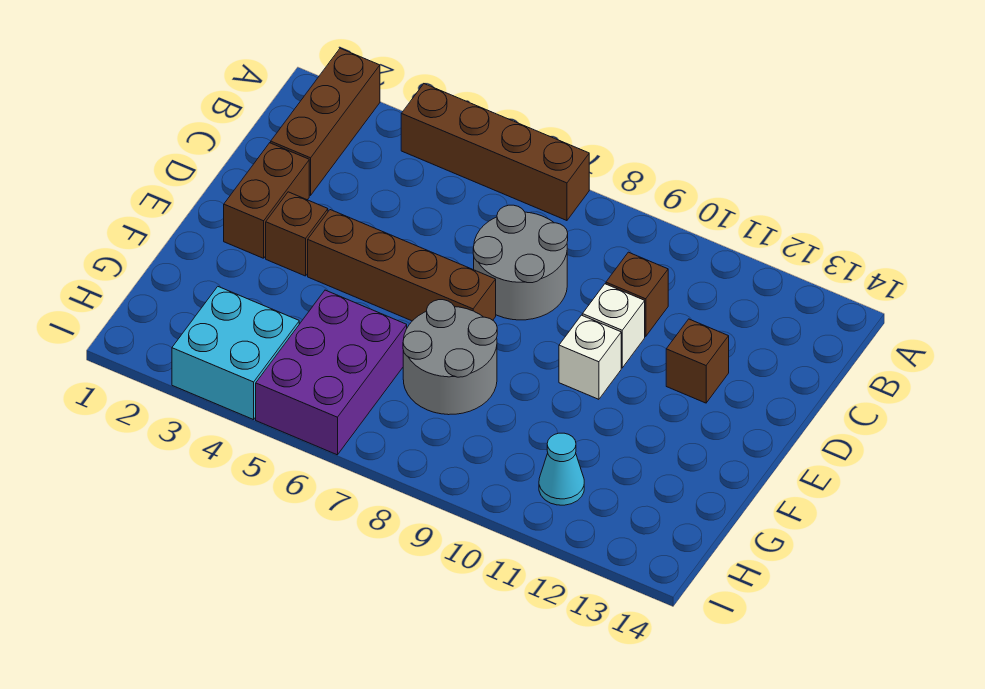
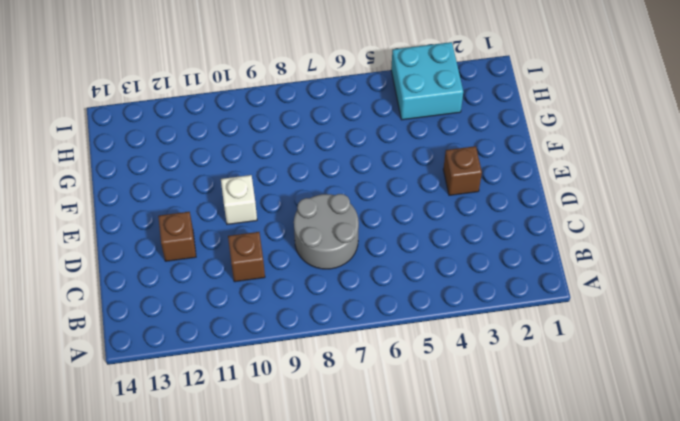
none -> brown brick A2:C2 level 1
none -> brown brick A4:A7 level 1
none -> brown brick D2:E2 level 1

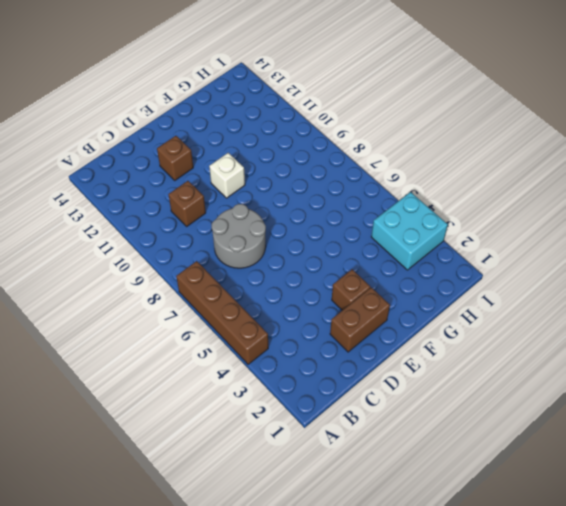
none -> brown brick A2:C2 level 1
none -> white brick D10 level 1
none -> brown brick E4:E7 level 1

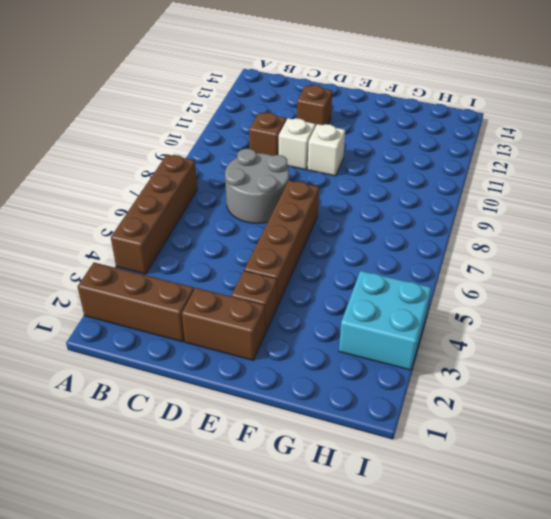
none -> grey round brick F7:G8 level 1
none -> purple brick G5:I6 level 1
none -> cyan cone H11 level 1

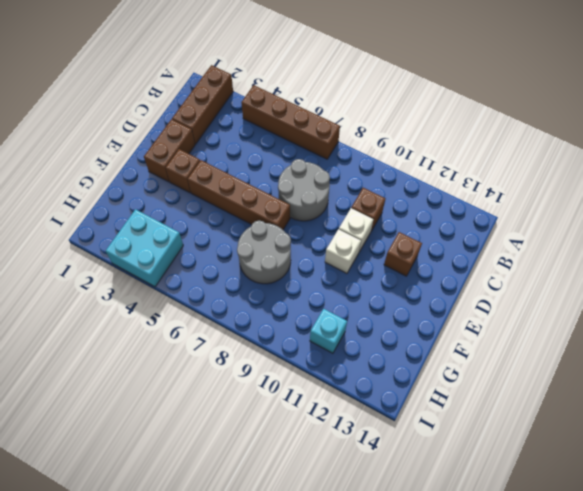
cyan brick H11 level 1 -> cyan cone H11 level 1
none -> purple brick G5:I6 level 1

